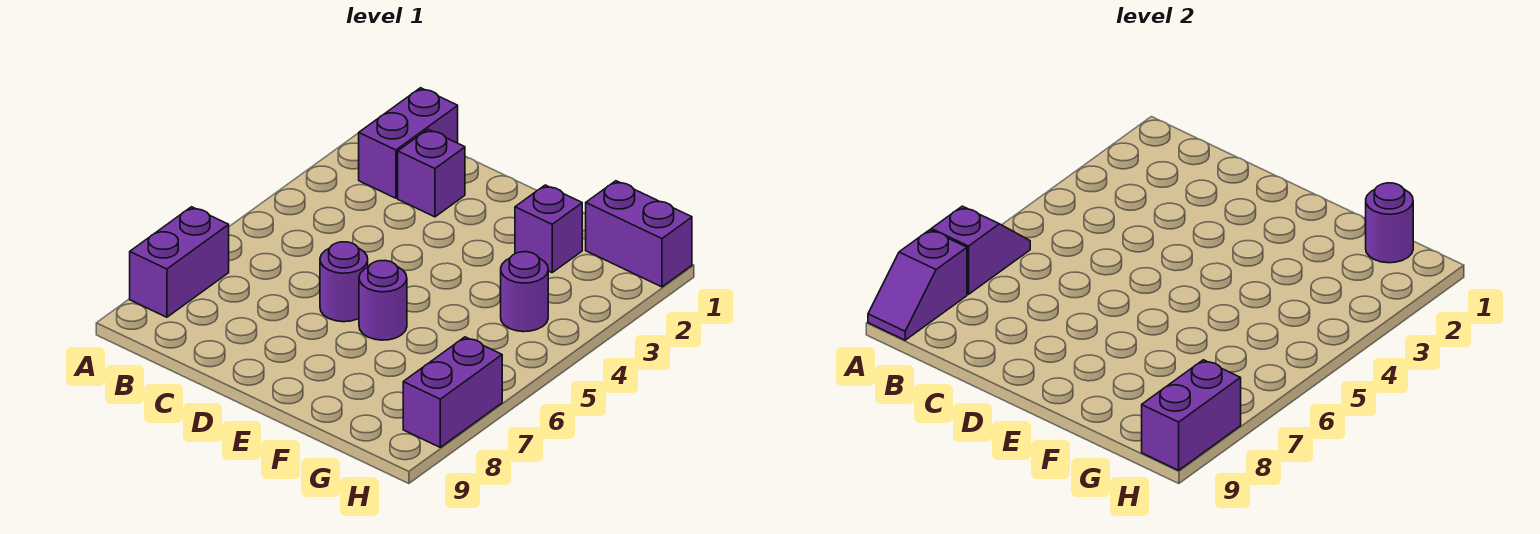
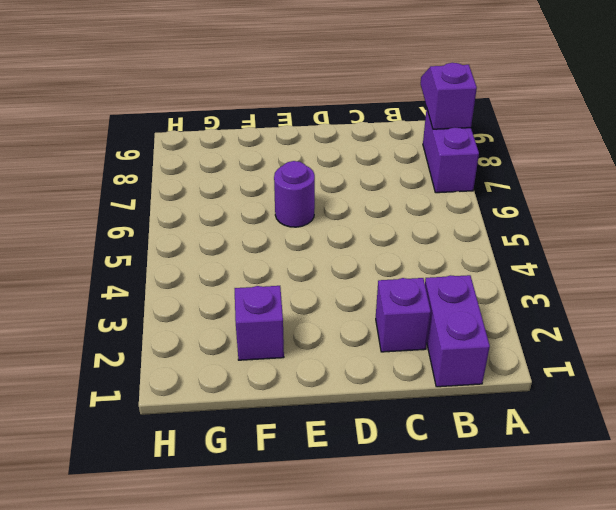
none -> purple round brick D6 level 1
none -> purple brick G1:H1 level 1
none -> purple round brick G4 level 1

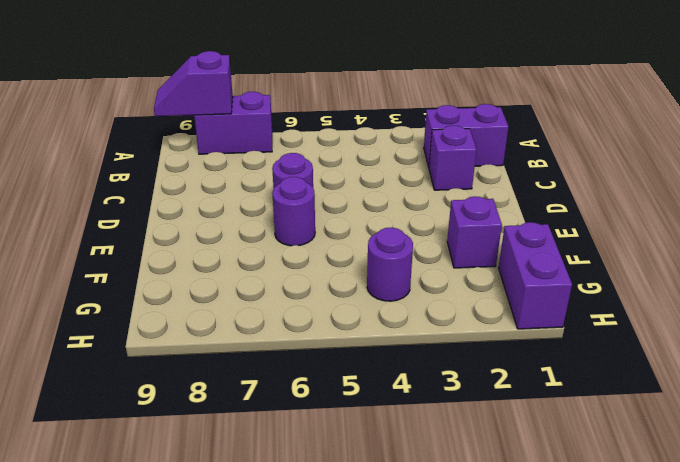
none -> purple brick H7:H8 level 1
none -> purple slope A6:A7 level 2 top 7
none -> purple round brick G1 level 2

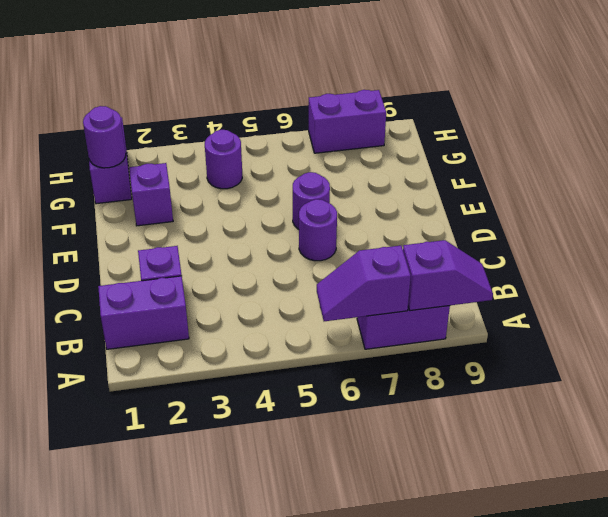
none -> purple brick H8:H9 level 2

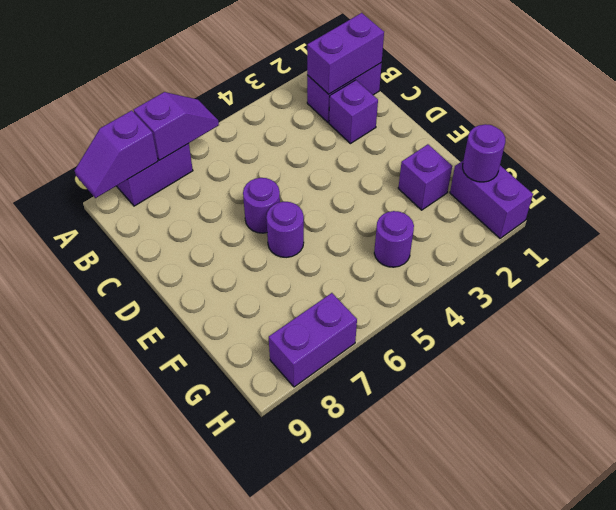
purple brick B1:B2 level 2 -> purple brick H8:H9 level 2

